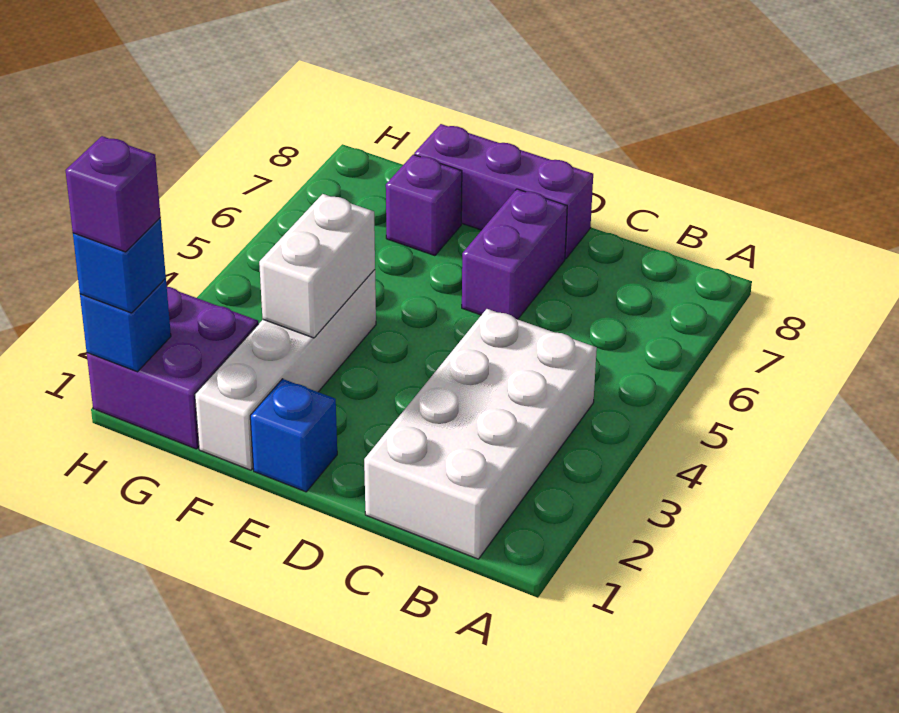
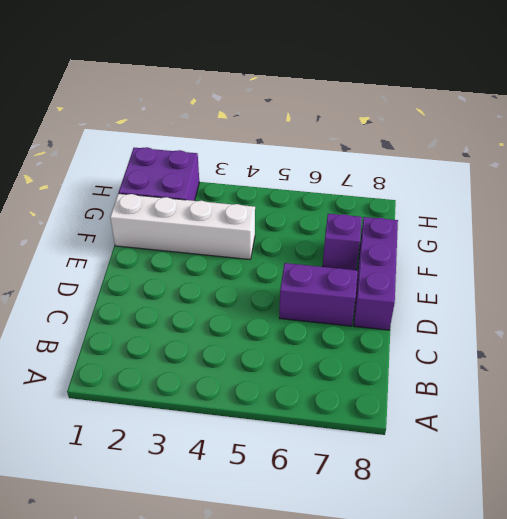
none -> white brick B1:C4 level 1
none -> blue brick E1 level 1

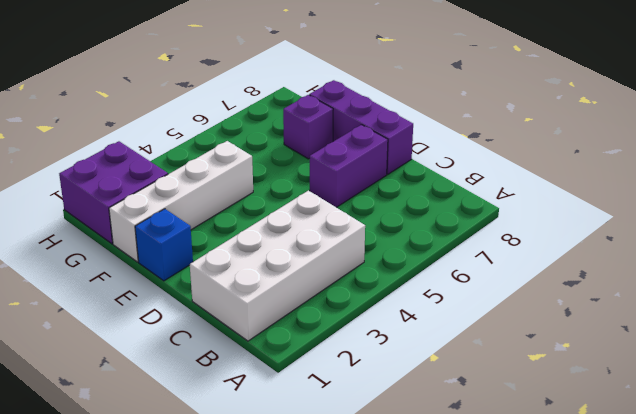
none -> white brick F3:F4 level 2
none -> blue brick H1 level 2

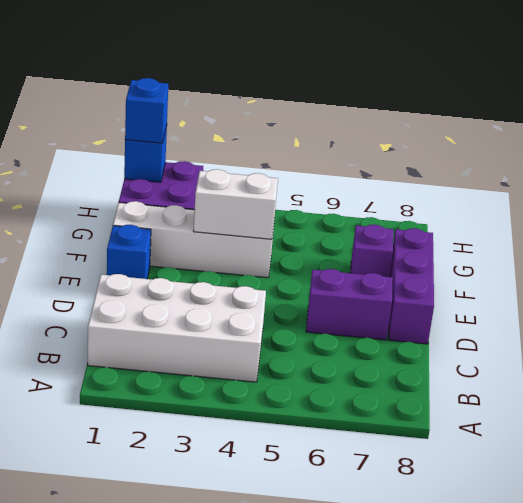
none -> purple brick H1 level 4

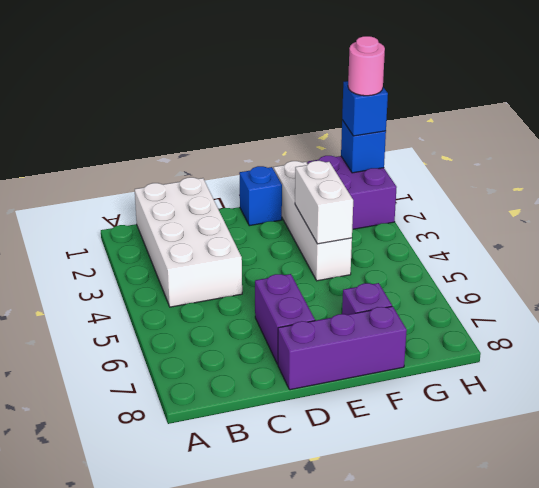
pink round brick H1 level 4 -> purple brick H1 level 4

